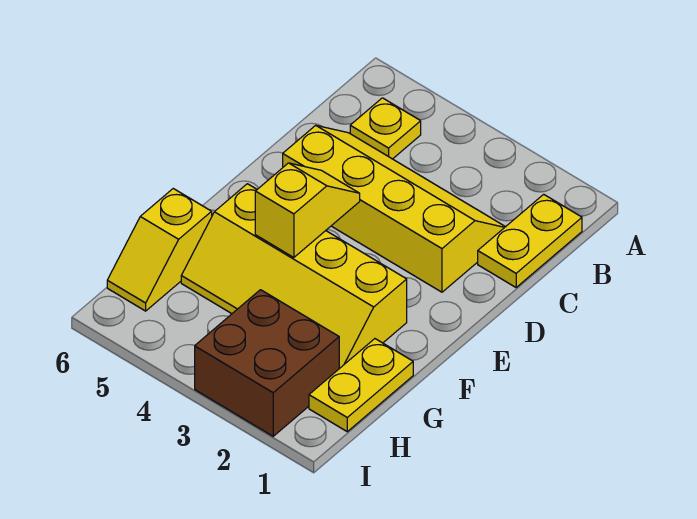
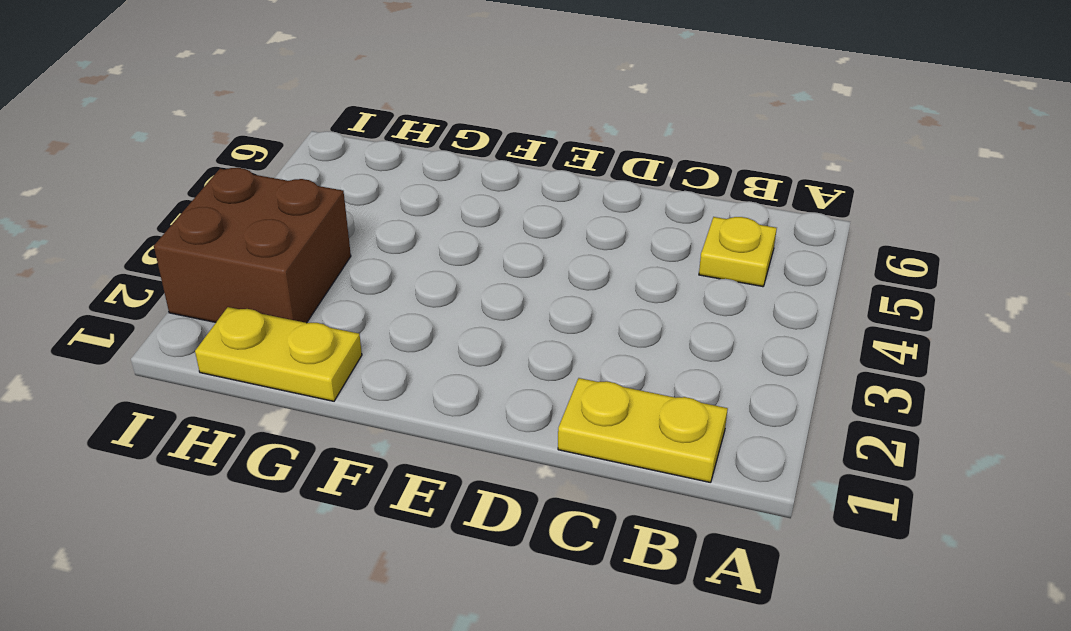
none -> yellow slope C2:D5 level 1 top D
none -> yellow slope F2:G5 level 1 top F

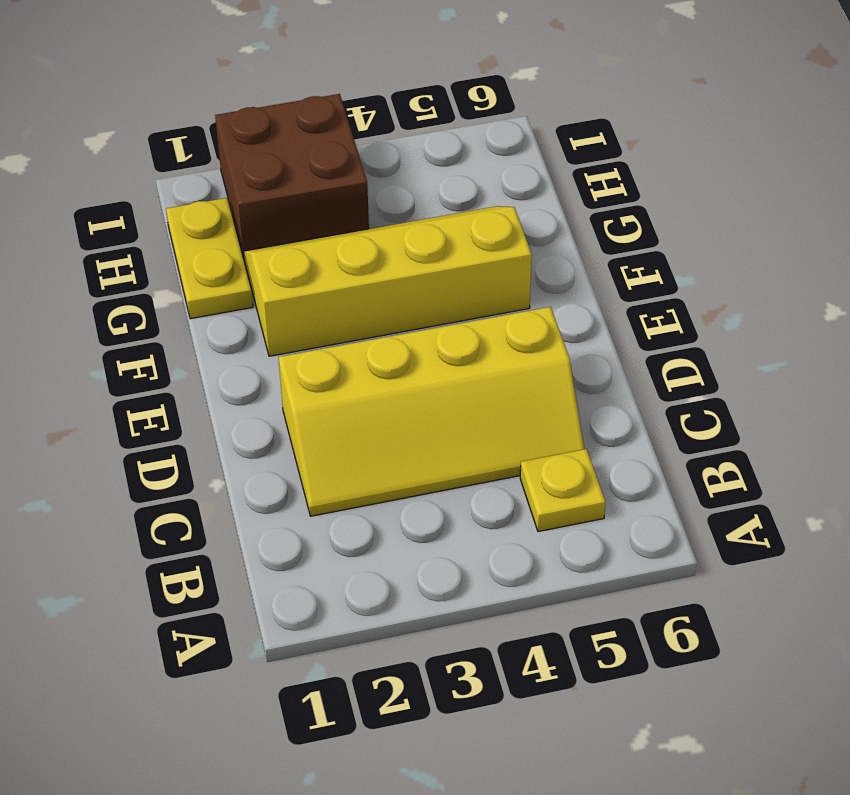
none -> yellow plate B1:C1 level 1
none -> yellow slope G6:H6 level 1 top G

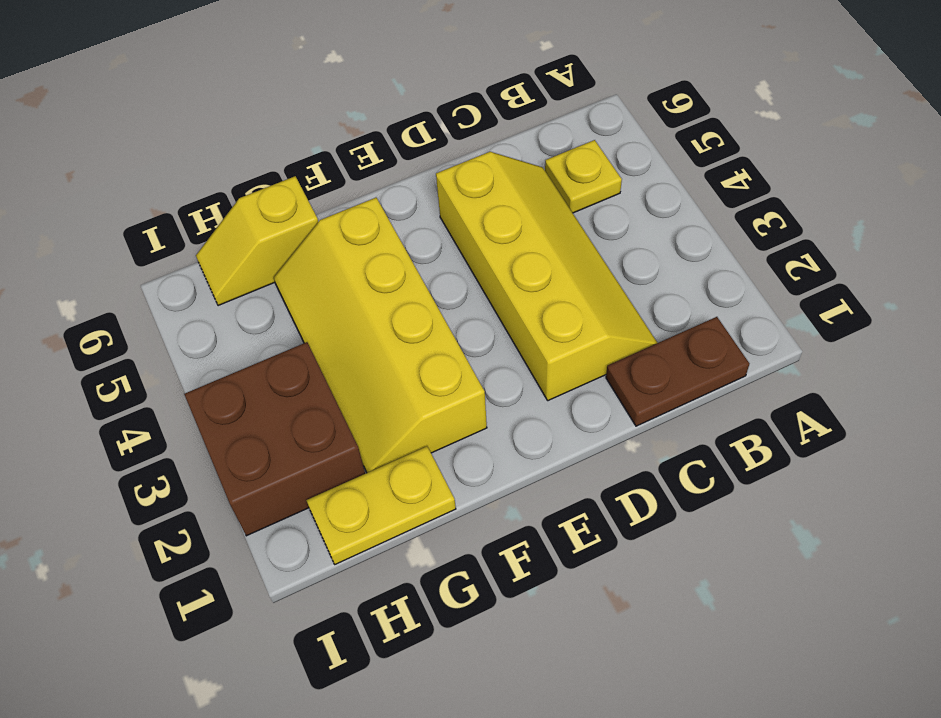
brown plate B1:C1 level 1 -> yellow plate B1:C1 level 1
none -> yellow slope E4:F4 level 2 top F

